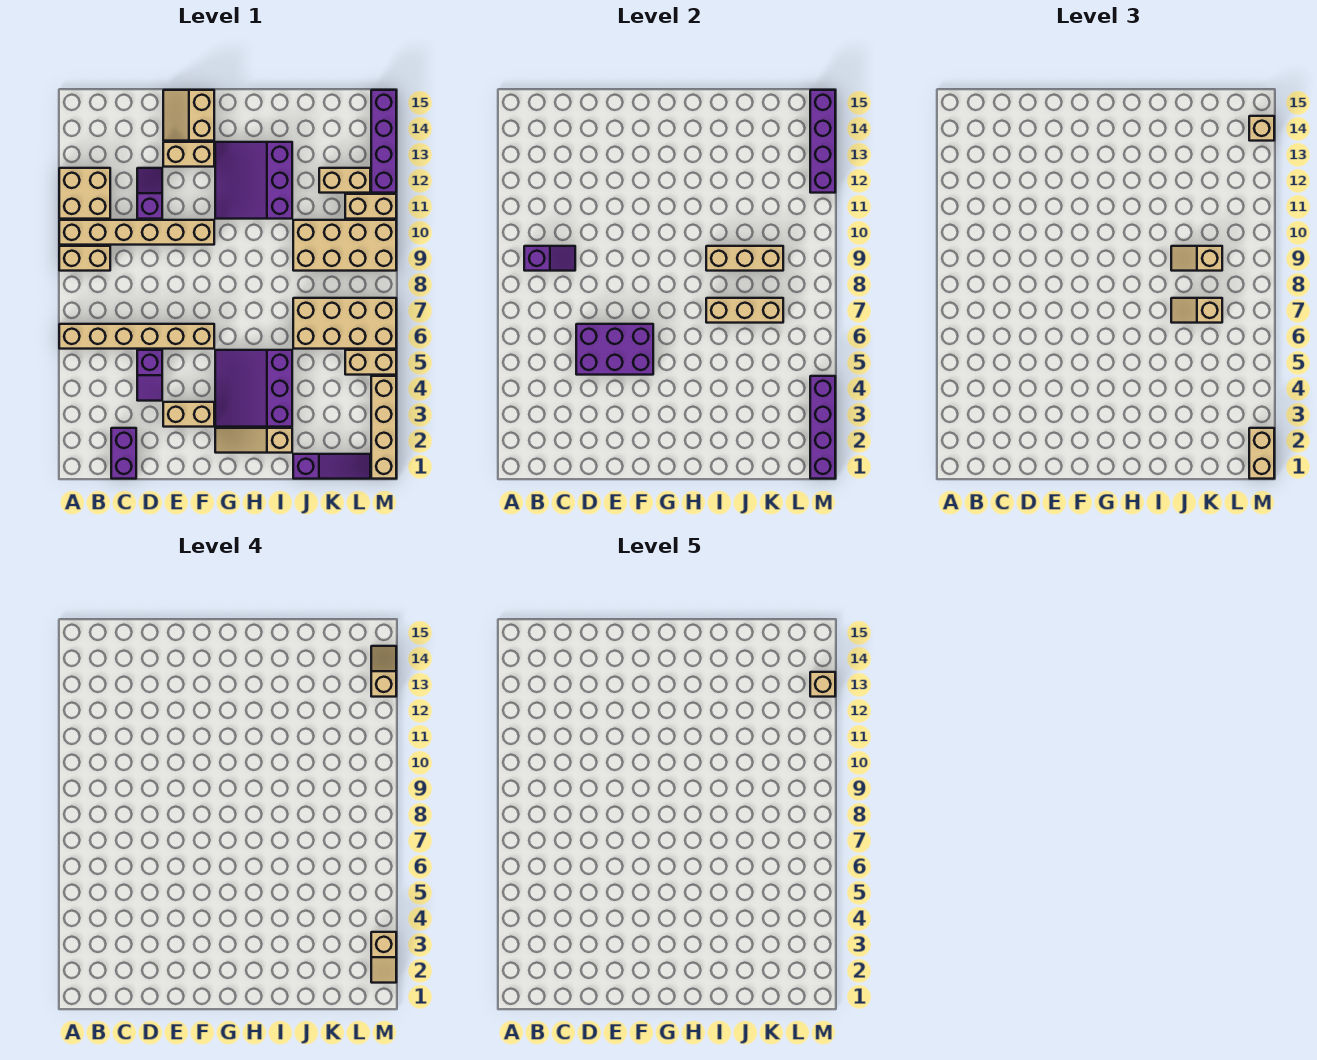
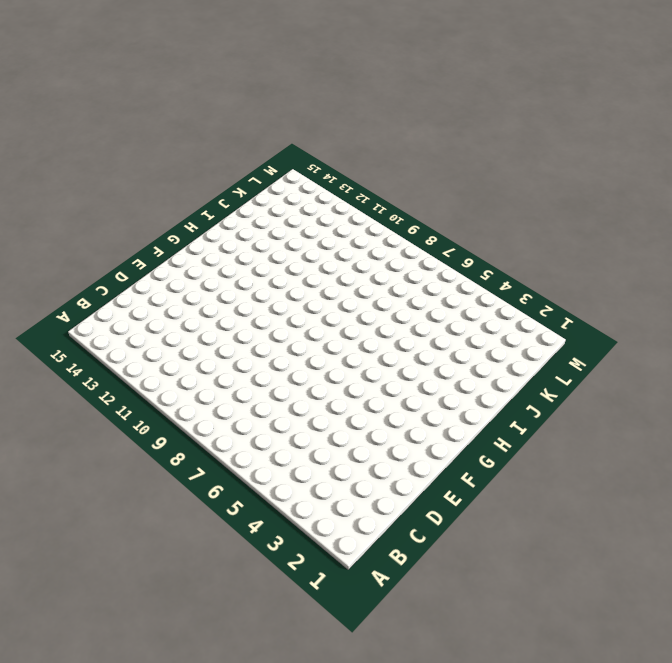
none -> tan brick A6:F6 level 1
none -> tan brick A9:B9 level 1
none -> tan brick A10:F10 level 1
none -> tan brick A11:B12 level 1

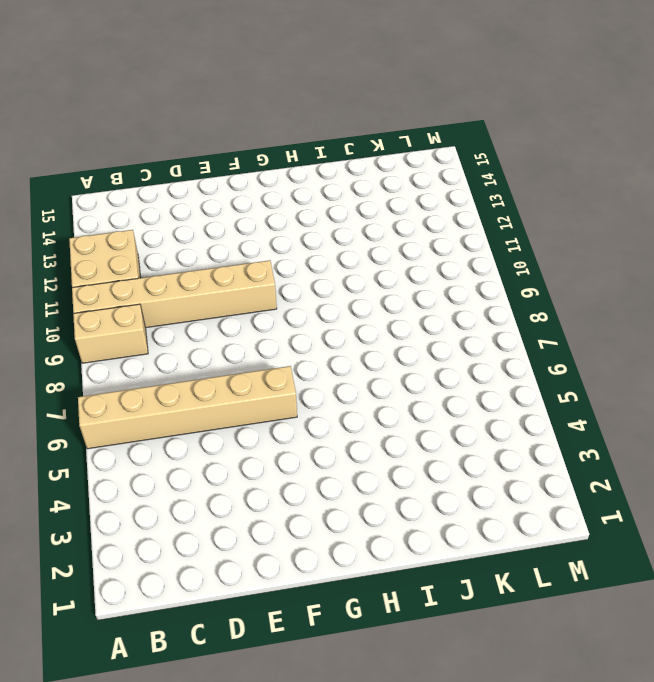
none -> purple brick C1:C2 level 1
none -> purple slope D4:D5 level 1 top 5
none -> purple slope D11:D12 level 1 top 11
none -> tan brick E3:F3 level 1

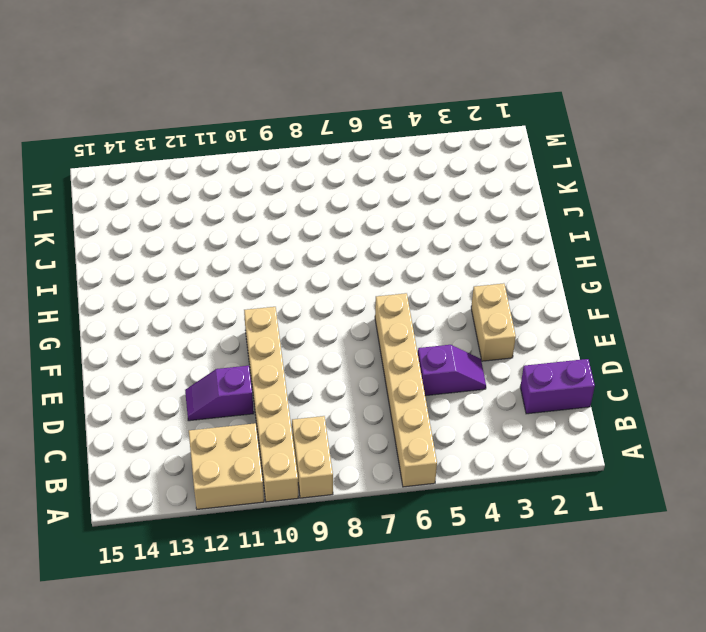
none -> tan brick E13:F13 level 1
none -> tan slope E14:F15 level 1 top F
none -> tan slope G2:I2 level 1 top I
none -> purple slope G3:I5 level 1 top I

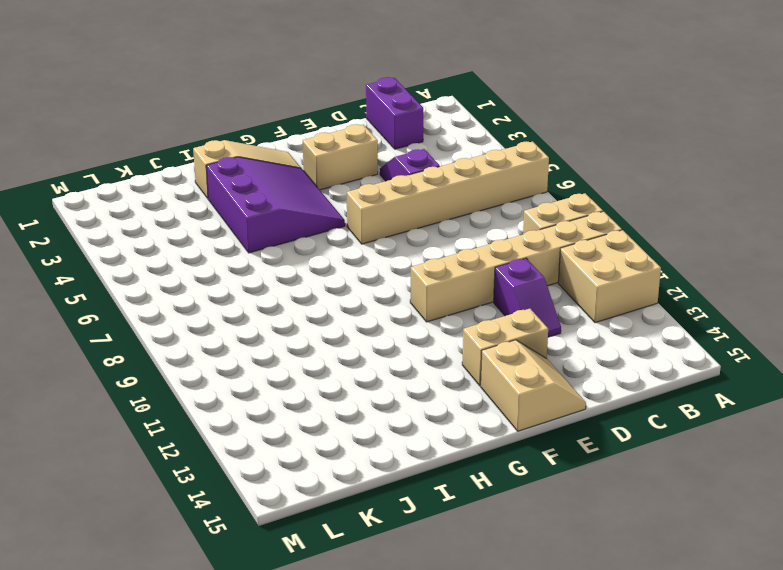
none -> purple slope G11:I13 level 1 top I
none -> purple slope J1:L1 level 1 top J
none -> tan brick J6:M7 level 1
none -> tan brick J9:M10 level 1

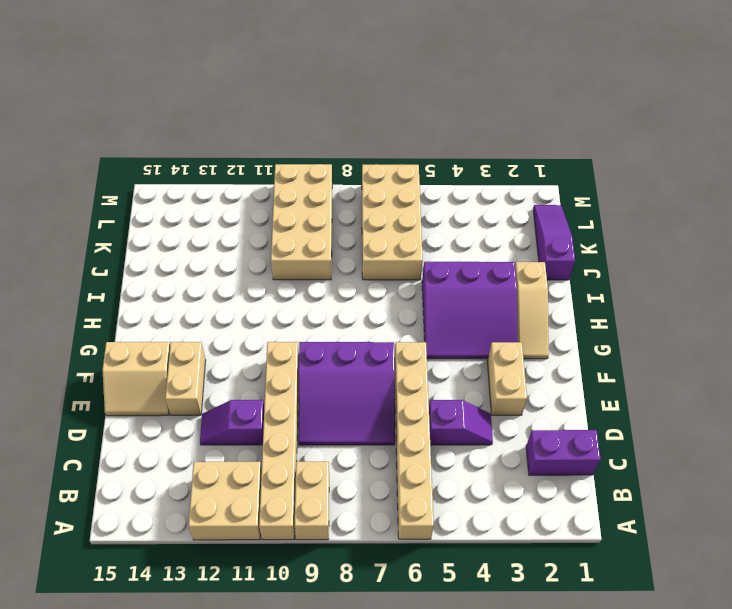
purple slope D7:F9 level 1 top F -> purple slope G11:I13 level 1 top I
none -> tan brick K12:L12 level 1
none -> tan brick L5:M5 level 1
none -> tan brick L11:M11 level 1
none -> tan brick M1:M4 level 1

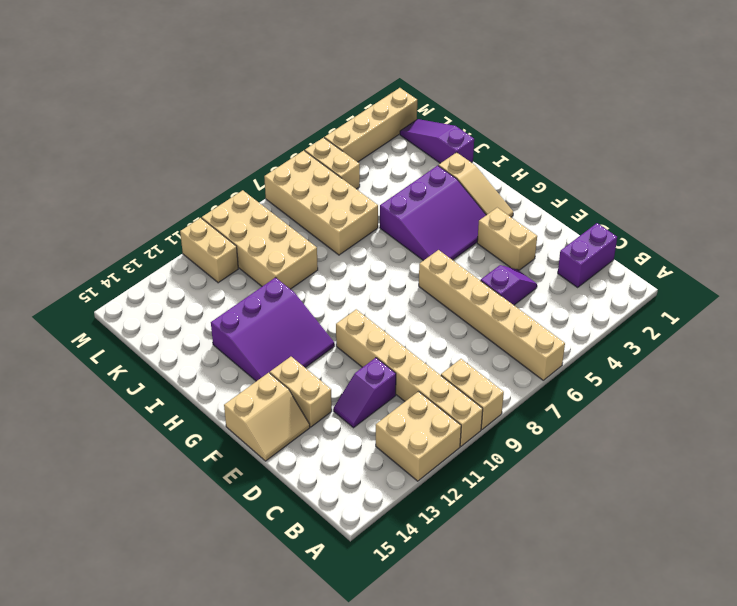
none -> tan brick K12:L12 level 1
none -> purple brick M12:M15 level 1
none -> purple slope B9:C9 level 2 top B
none -> purple brick D5:F6 level 2

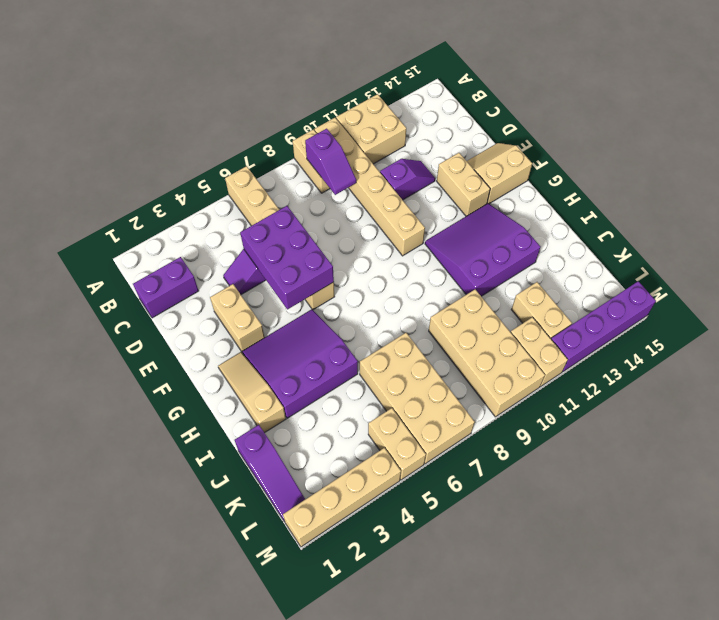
none -> tan brick I7:K7 level 2
none -> tan brick I9:K9 level 2
none -> purple brick M1:M4 level 2
none -> purple brick M12:M15 level 2

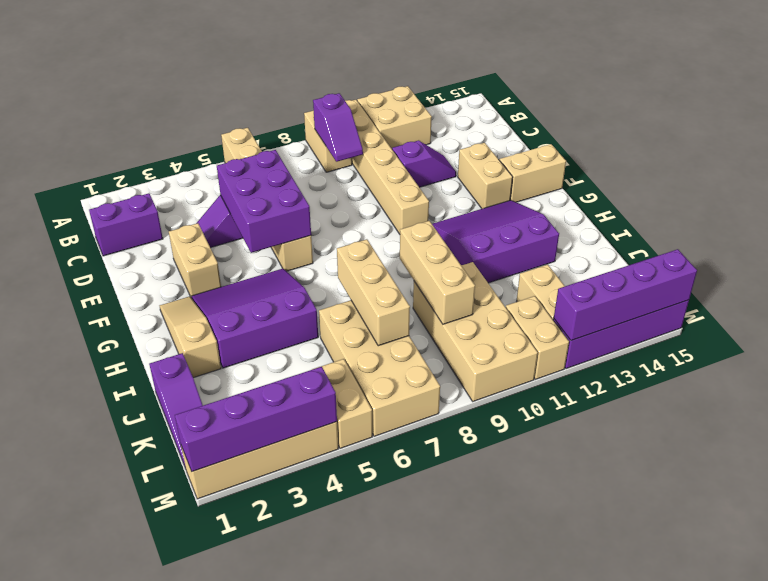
none -> tan slope J7:K7 level 3 top K
none -> tan slope J9:K9 level 3 top K
none -> tan brick M1:M2 level 3
none -> tan brick M14 level 3

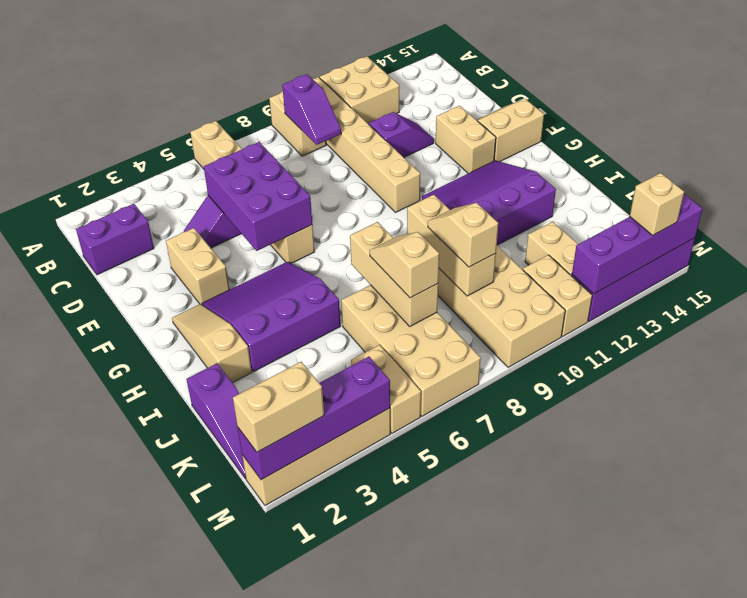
none -> tan slope M2:M3 level 4 top 3
none -> tan slope M13:M14 level 4 top 13
none -> tan brick M13 level 5

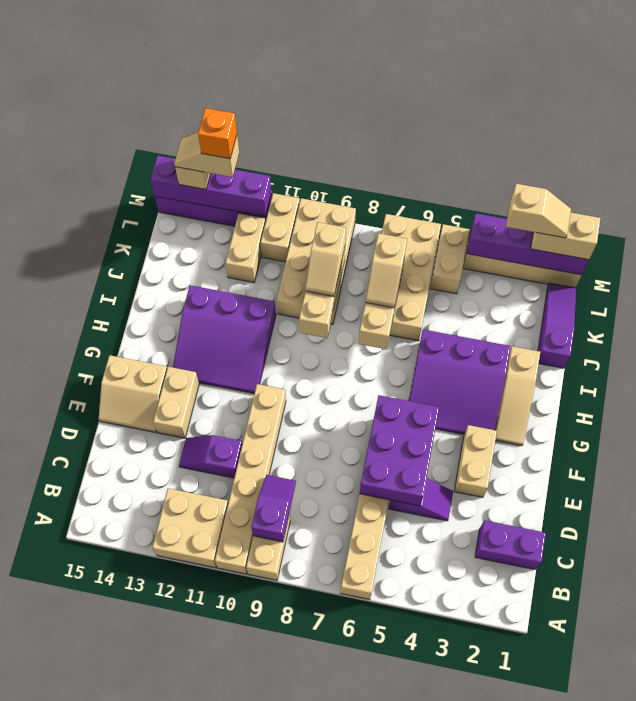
orange brick M13 level 5 -> tan brick M13 level 5

